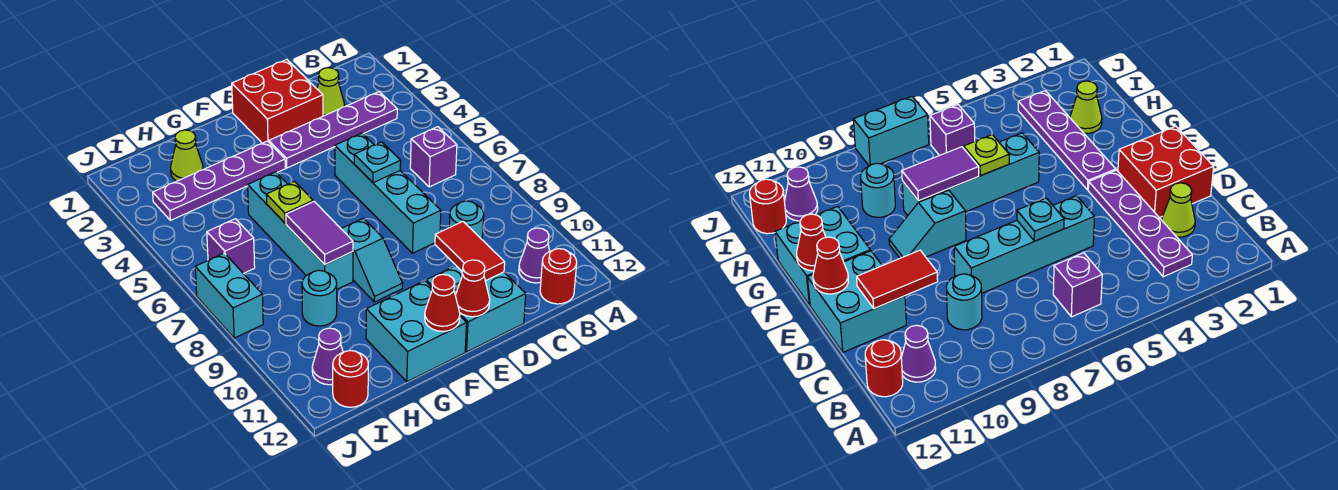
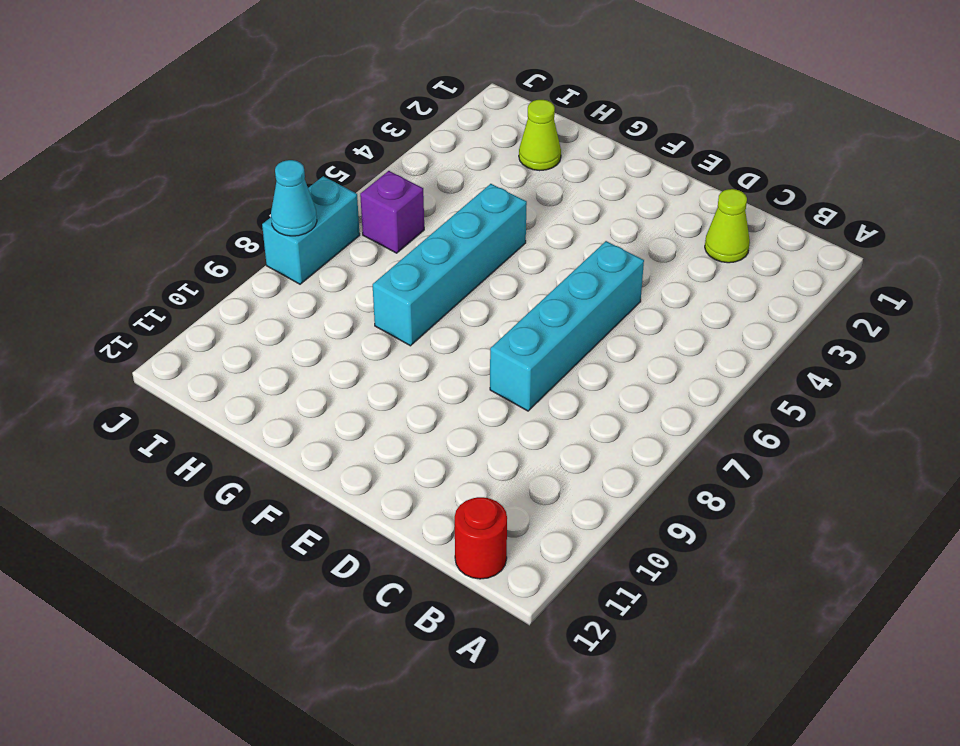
cyan cone J8 level 2 -> none
none -> purple plate B3:E3 level 1
none -> purple brick B6 level 1
none -> purple cone B11 level 1

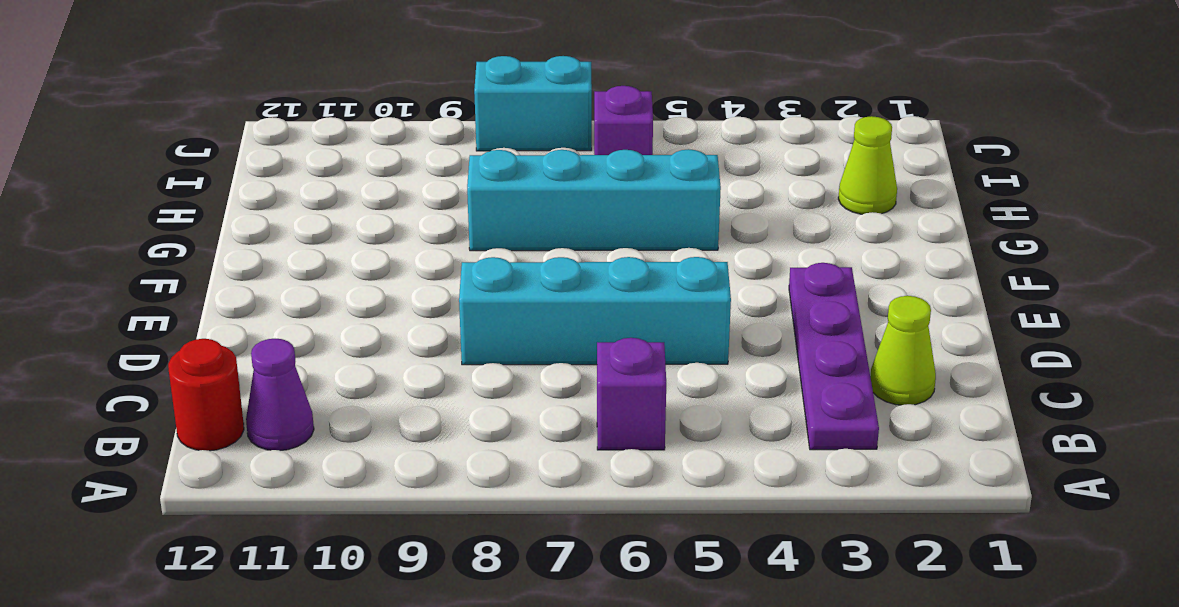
none -> cyan round brick C9 level 1
none -> red brick D1:E2 level 1
none -> cyan brick D11:E12 level 1

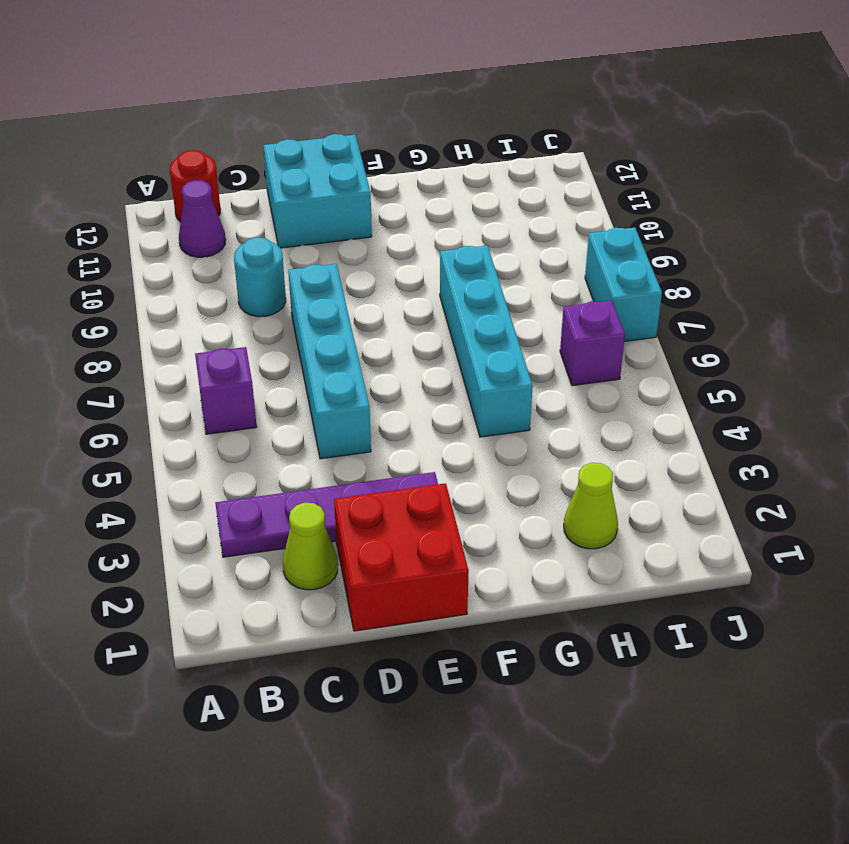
none -> purple plate F3:I3 level 1
none -> cyan slope F8:F9 level 1 top 8
none -> cyan brick F11:G12 level 1

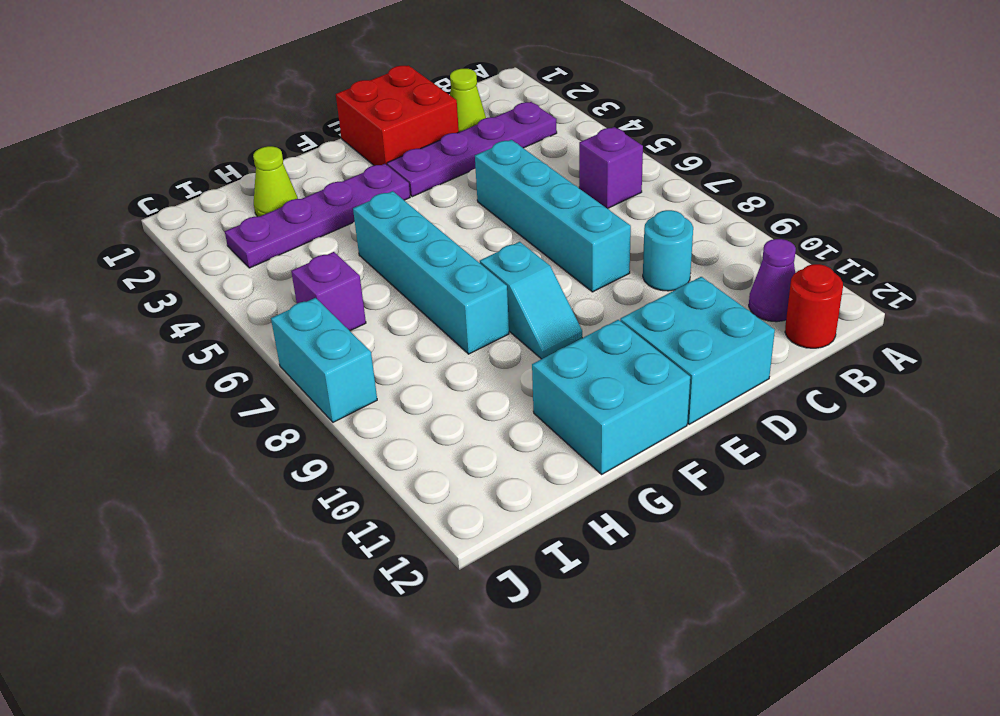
none -> cyan round brick H9 level 1
none -> purple cone I11 level 1
none -> red round brick I12 level 1

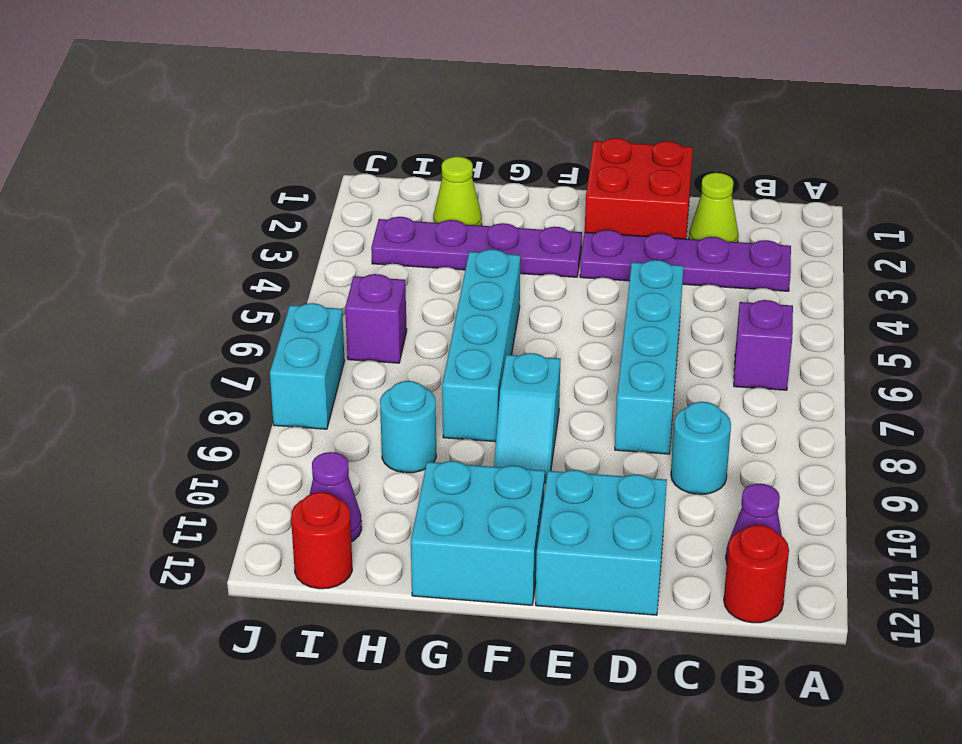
none -> cyan plate D6 level 2
none -> red tile D10:D11 level 2
none -> red cone E12 level 2

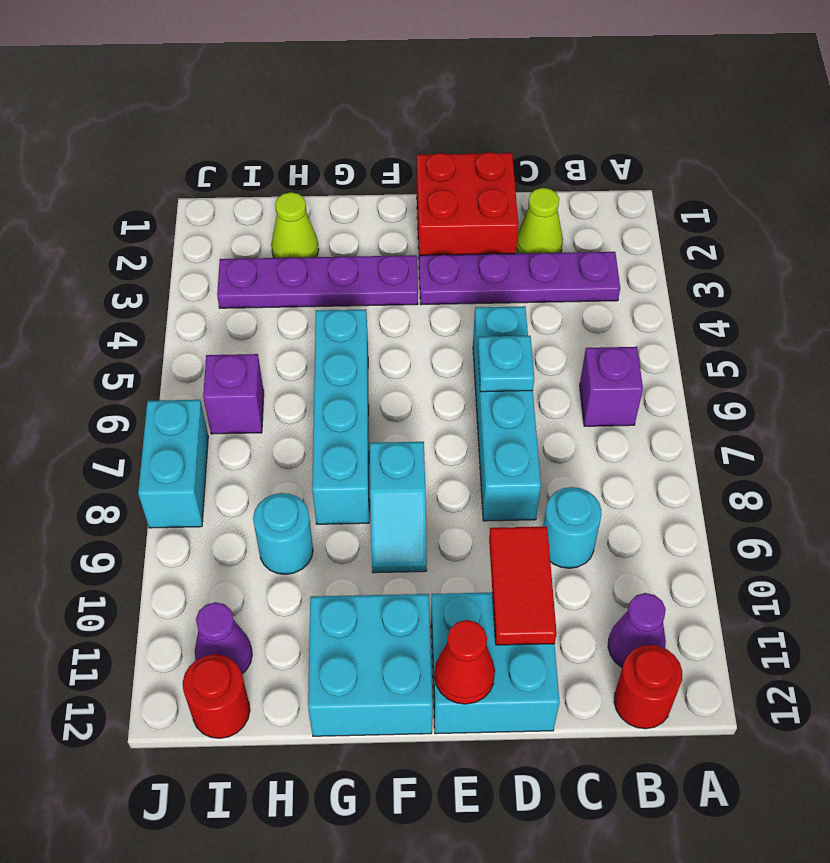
none -> red cone F12 level 2
none -> lime plate G6 level 2
none -> purple tile G7:G8 level 2

